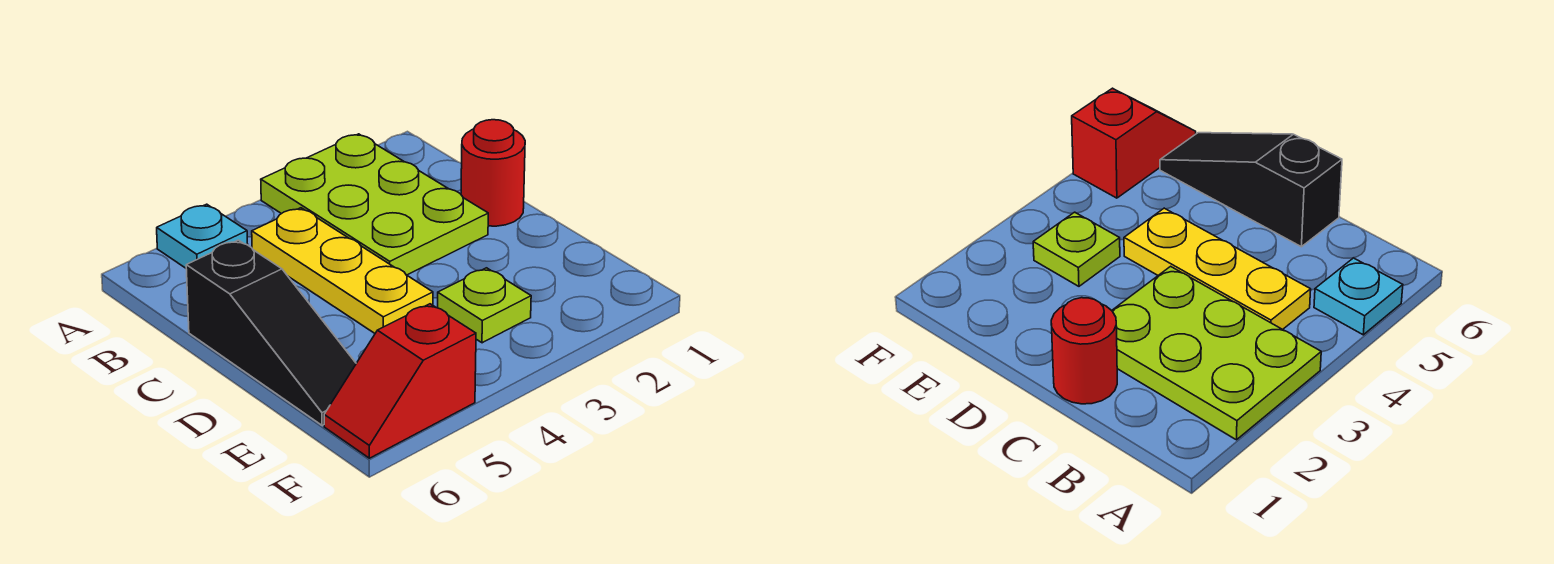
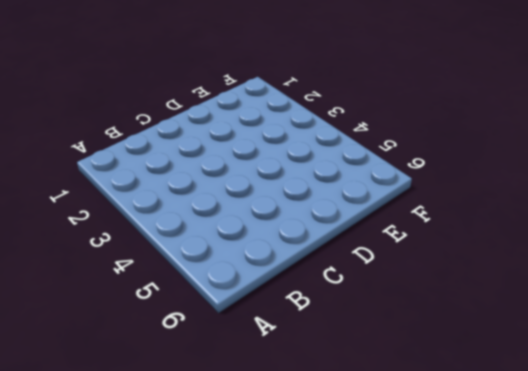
none -> lime plate A2:C3 level 1
none -> cyan plate A5 level 1

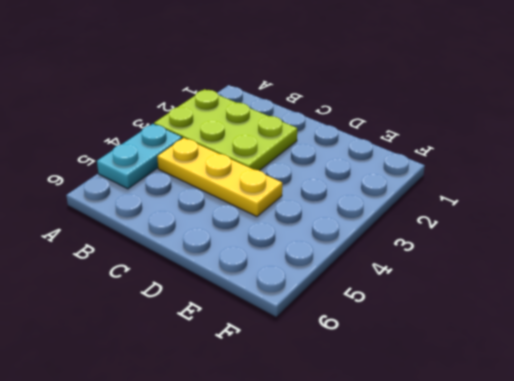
cyan plate A4:A5 level 1 -> cyan plate A5 level 1
none -> red round brick C1 level 1
none -> black slope C6:E6 level 1 top C

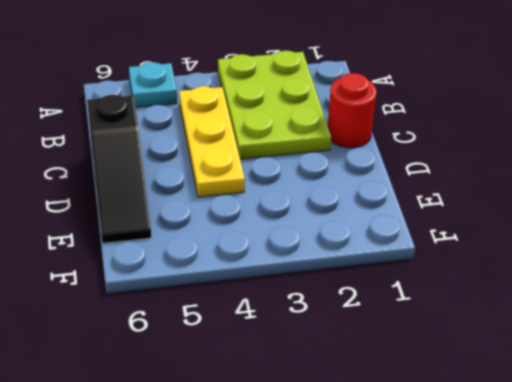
none -> lime plate E3 level 1
none -> red slope F5:F6 level 1 top 5

